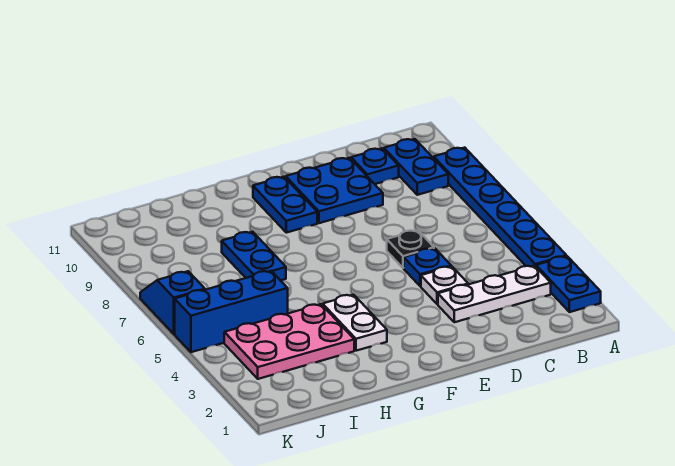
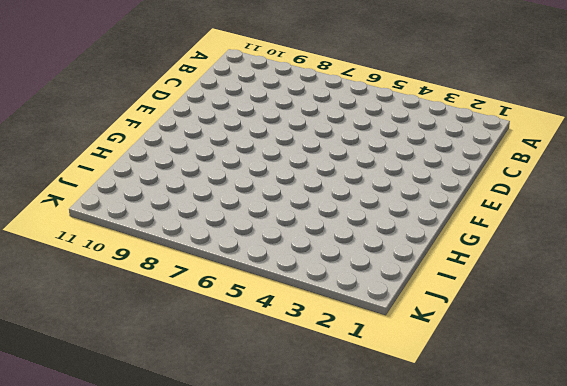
none -> blue plate A2:A3 level 1
none -> blue plate A4:A9 level 1
none -> white plate B3:D3 level 1

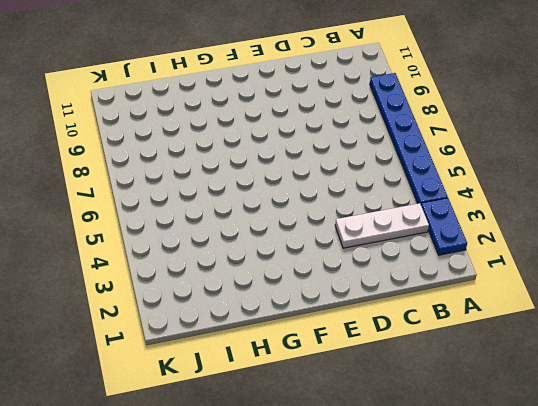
none -> blue plate B9:B10 level 1
none -> blue plate C10 level 1
none -> white plate D4 level 1

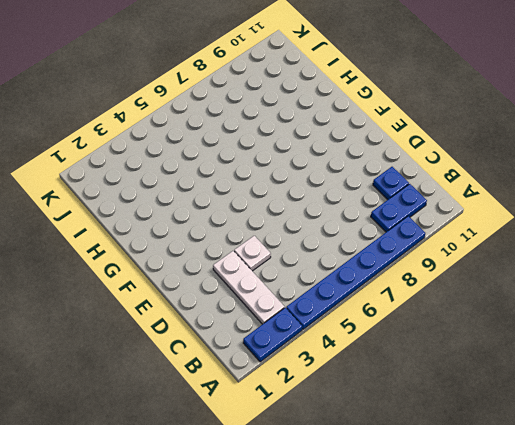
none -> blue plate D5 level 1
none -> black plate D6 level 1
none -> blue plate D9:E10 level 1

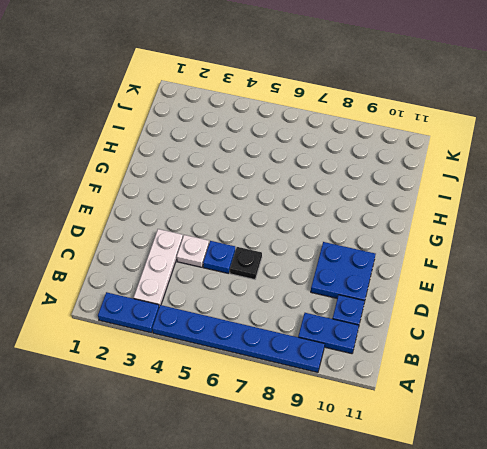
none -> blue plate F9:F10 level 1
none -> white plate G3:G4 level 1
none -> pink plate H3:J4 level 1

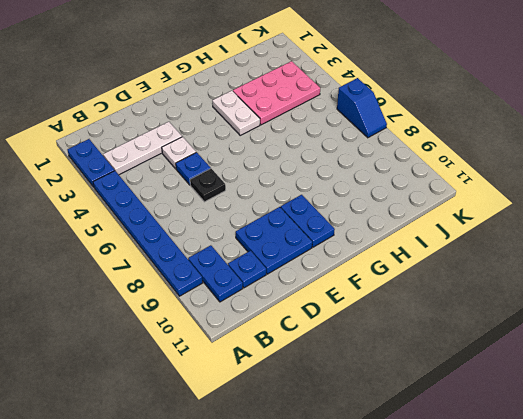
none -> blue plate H7:H8 level 1
none -> blue brick I5:K5 level 1

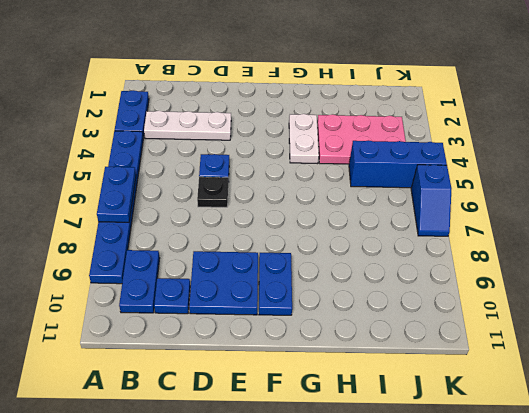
blue plate A6:A7 level 2 -> blue plate H7:H8 level 1
none -> white plate D4 level 1

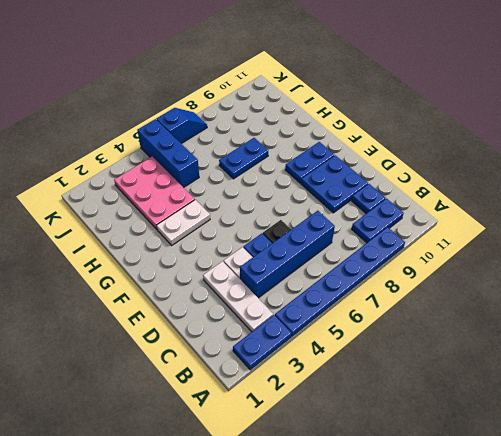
blue brick C4:C7 level 1 -> none

